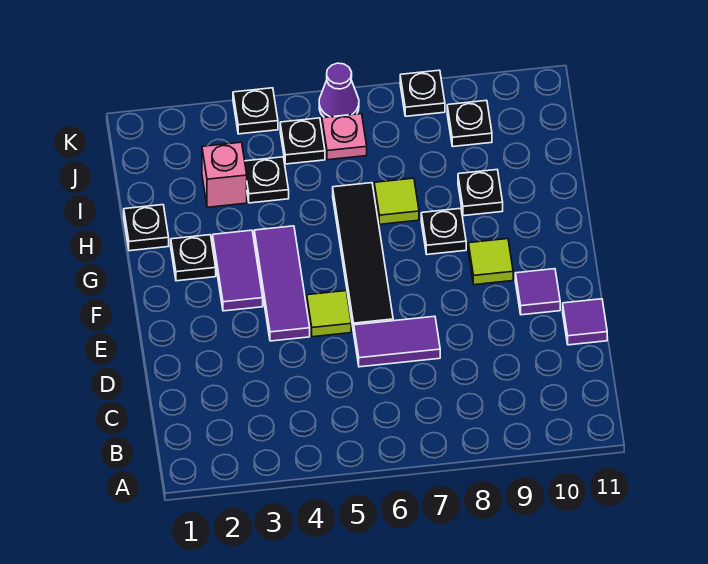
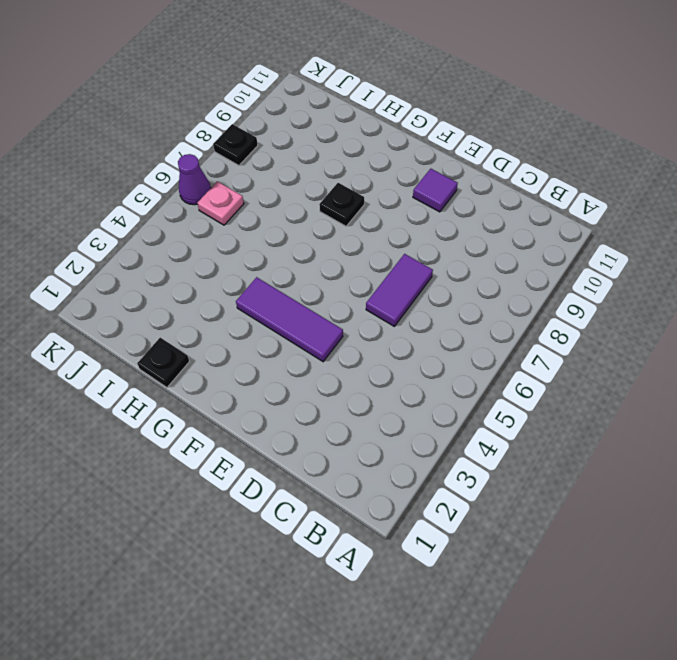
none -> purple tile D11 level 1
none -> lime tile E5 level 1
none -> black tile E6:H6 level 1

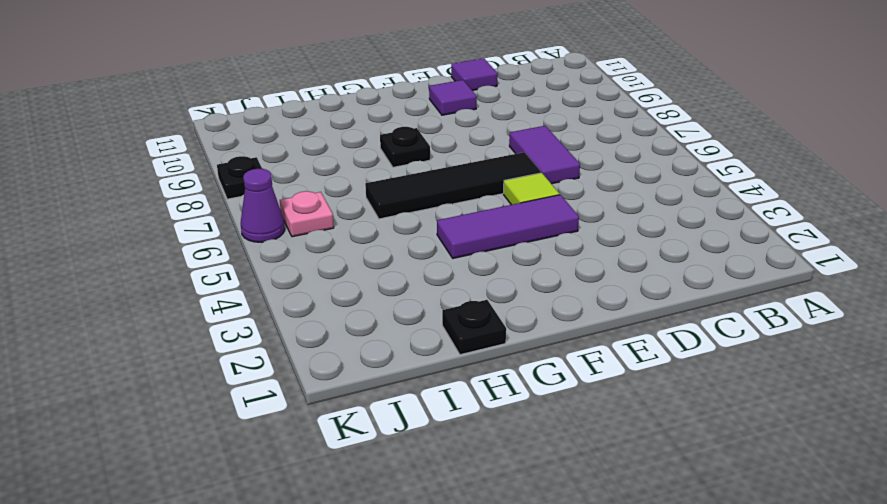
none -> purple tile F3:G3 level 1
none -> lime tile F9 level 1
none -> black plate G2 level 1

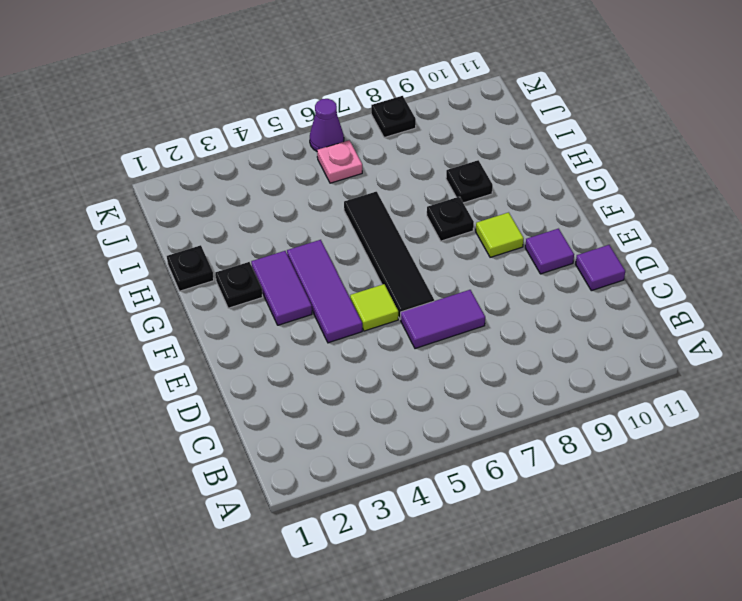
none -> lime tile H7 level 1
none -> pink brick I3 level 1
none -> black plate I4 level 1

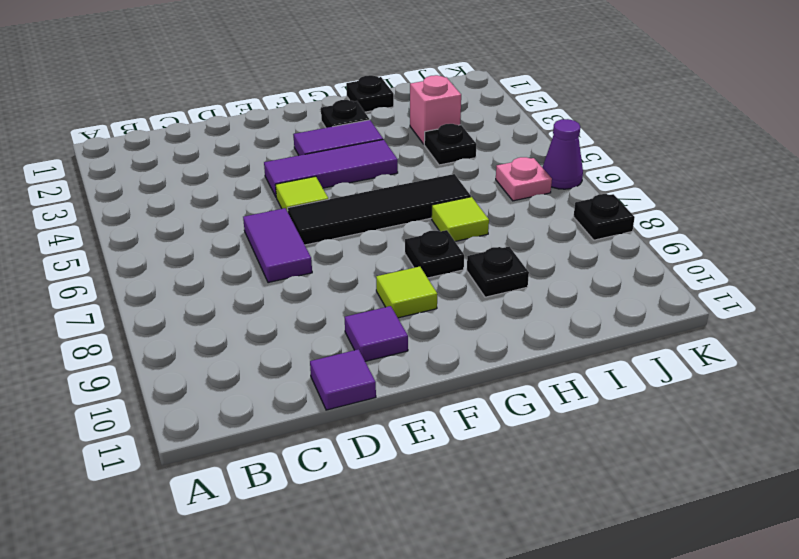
none -> black plate J5 level 1
none -> black plate J9 level 1
none -> black plate K4 level 1

